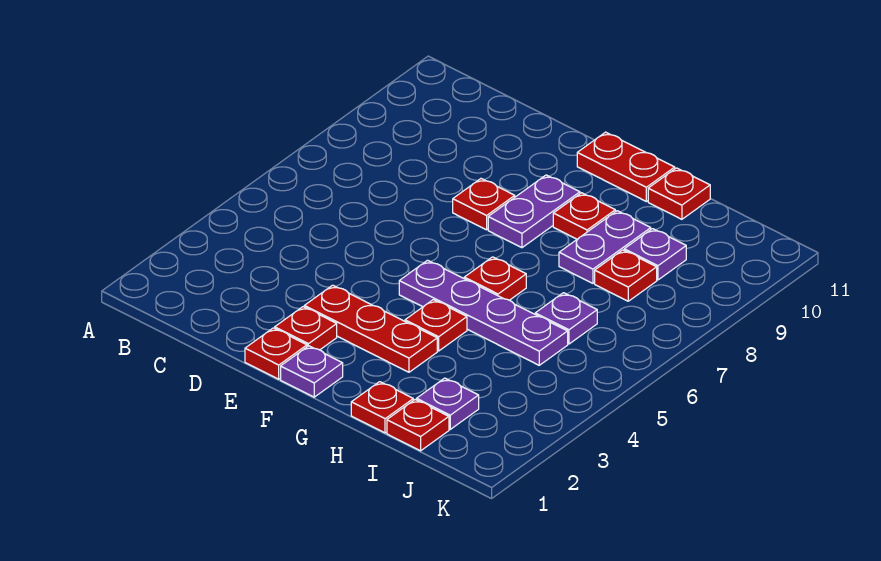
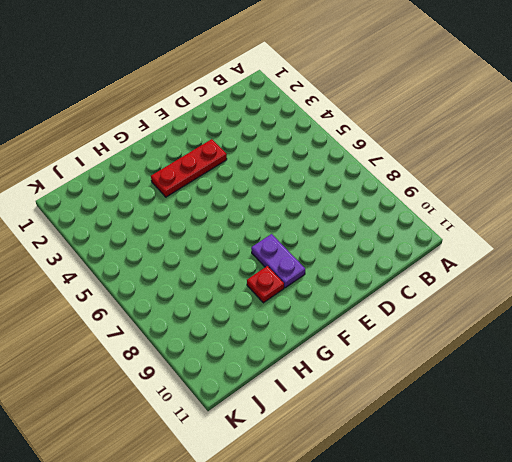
none -> red plate E1 level 1
none -> red plate E2 level 1
none -> red plate E8 level 1

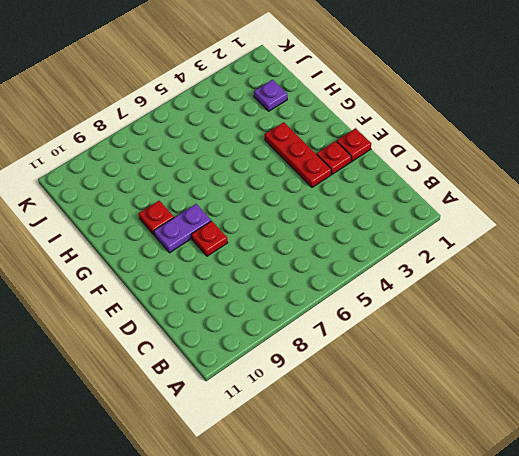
none -> purple plate F1 level 1
none -> purple plate F5:I5 level 1
none -> red plate F11:G11 level 1

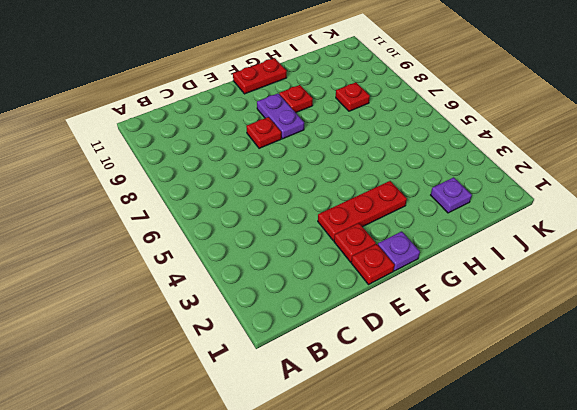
none -> purple plate F5:I5 level 1
none -> red plate G4 level 1
none -> red plate G6 level 1

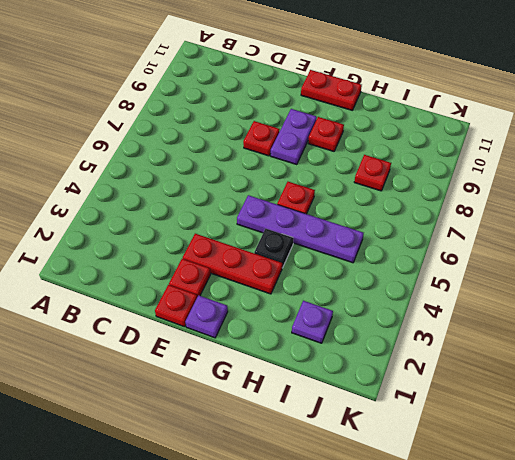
black plate G4 level 1 -> red plate G4 level 1
none -> red plate H1 level 1
none -> purple plate H8:H9 level 1
none -> red plate H11 level 1

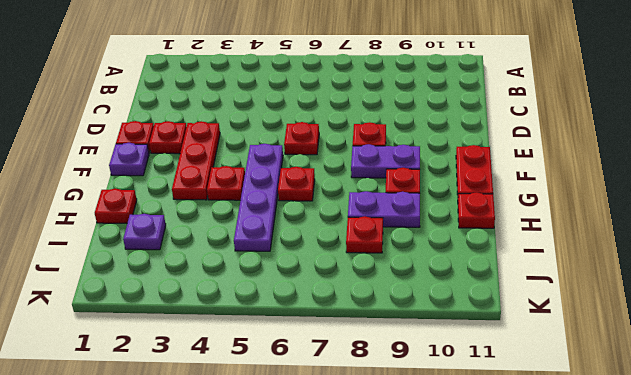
red plate E6 level 1 -> red plate I1 level 1
none -> purple plate I6 level 1
none -> purple plate I9 level 1

